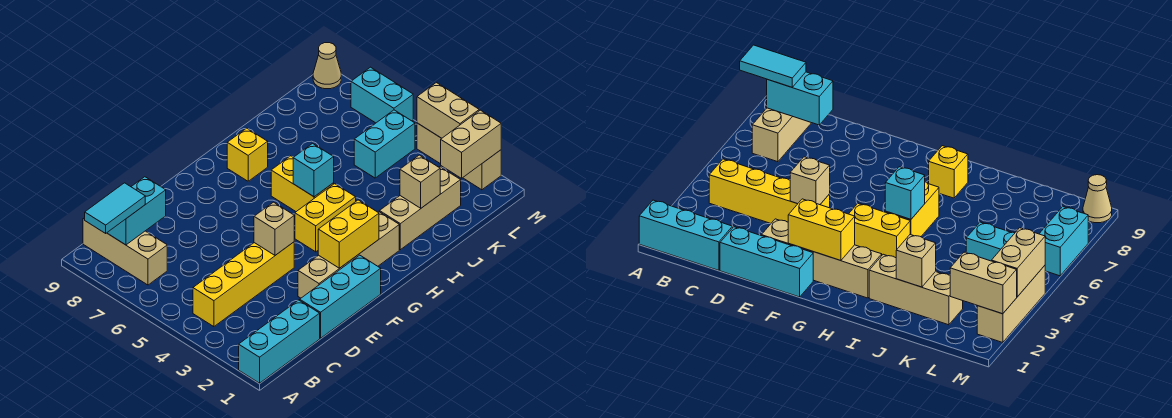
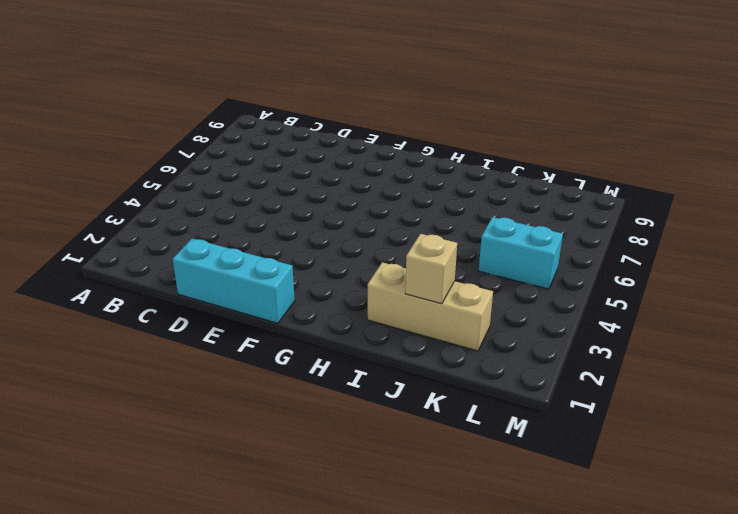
none -> cyan brick A1:C1 level 1
none -> yellow brick B4:E4 level 1
none -> tan brick B7:B9 level 1

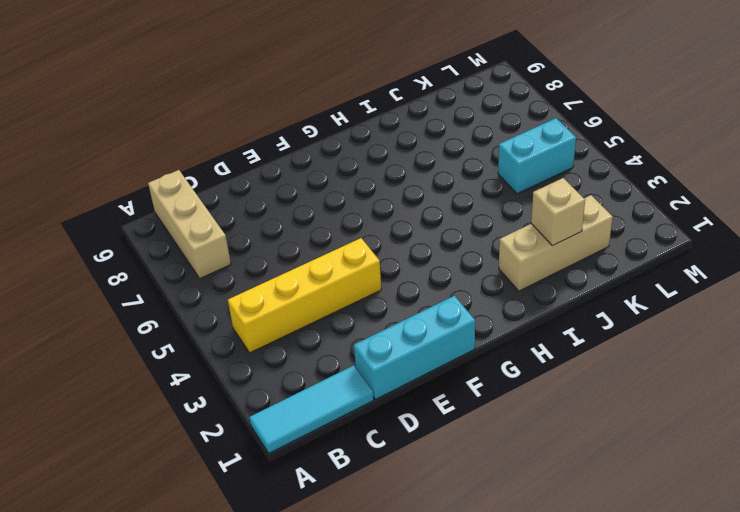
cyan tile A1:C1 level 1 -> cyan brick A1:C1 level 1
none -> tan brick E2:H2 level 1
none -> yellow brick G4:H4 level 1
none -> yellow brick H5:H6 level 1

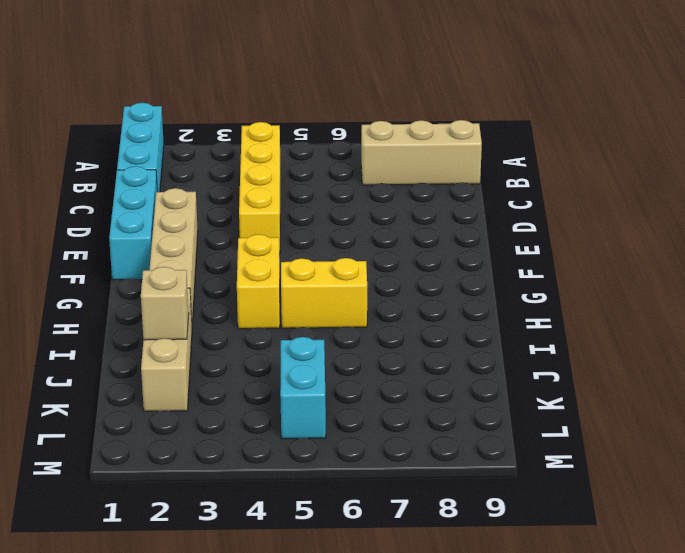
none -> yellow brick H8 level 1
none -> tan brick M2:M4 level 1
none -> cyan brick M6:M7 level 1

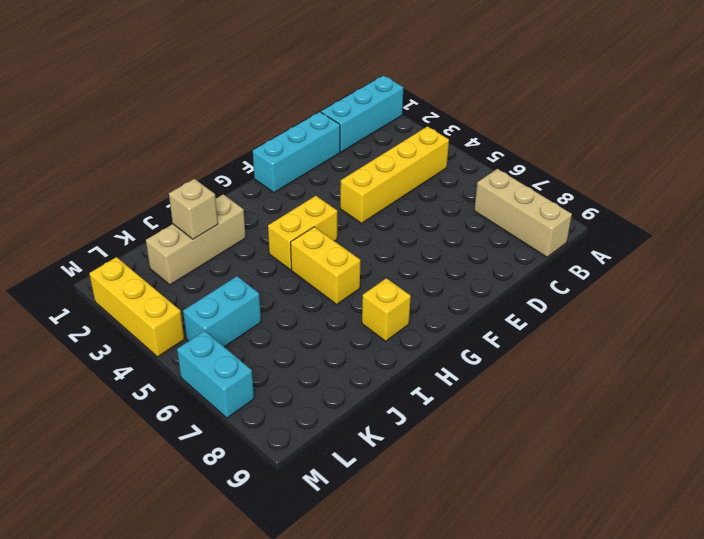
yellow brick M2:M4 level 1 -> tan brick M2:M4 level 1
none -> tan brick E2:H2 level 1
none -> tan cone M9 level 1
none -> cyan brick B8:C8 level 2

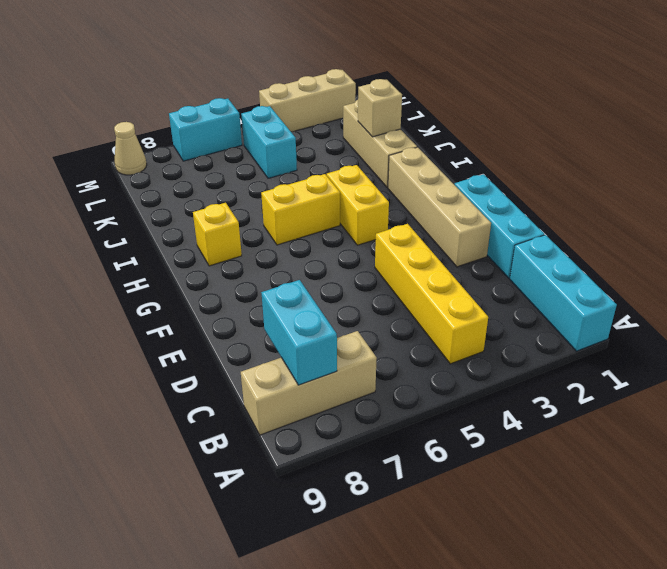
none -> tan brick E4 level 2
none -> yellow brick F2:G2 level 2
none -> cyan brick H5 level 2

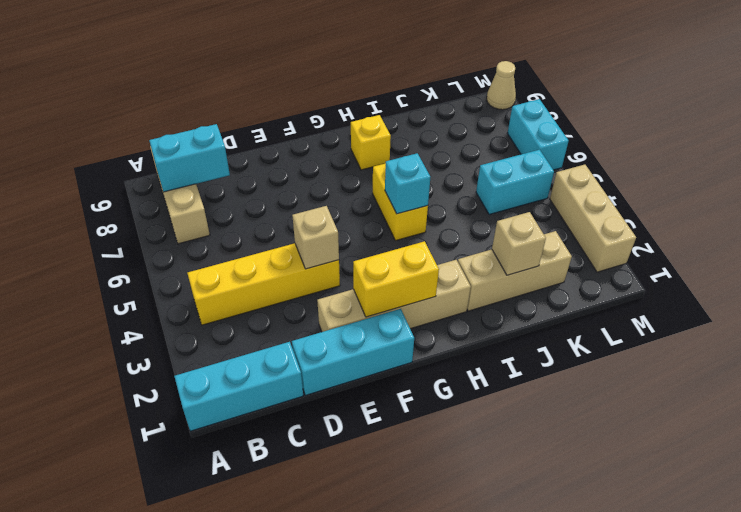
none -> yellow brick G4:H4 level 1
none -> tan brick L2:M2 level 2
none -> tan brick M3:M4 level 2

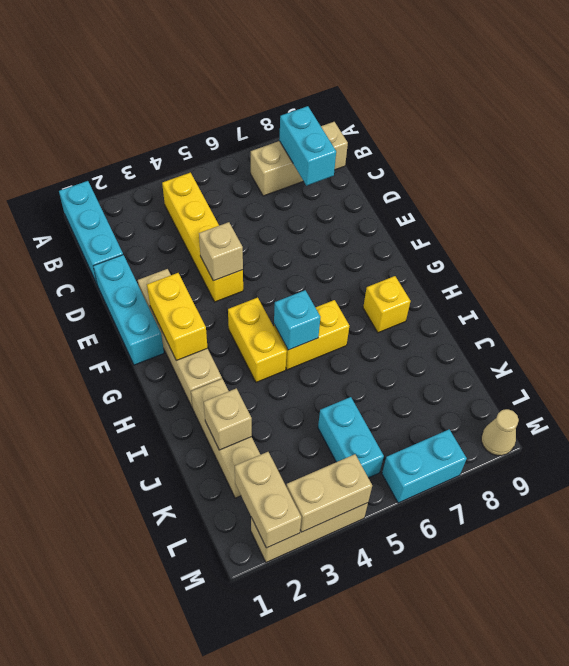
none -> cyan tile A8:B8 level 3

